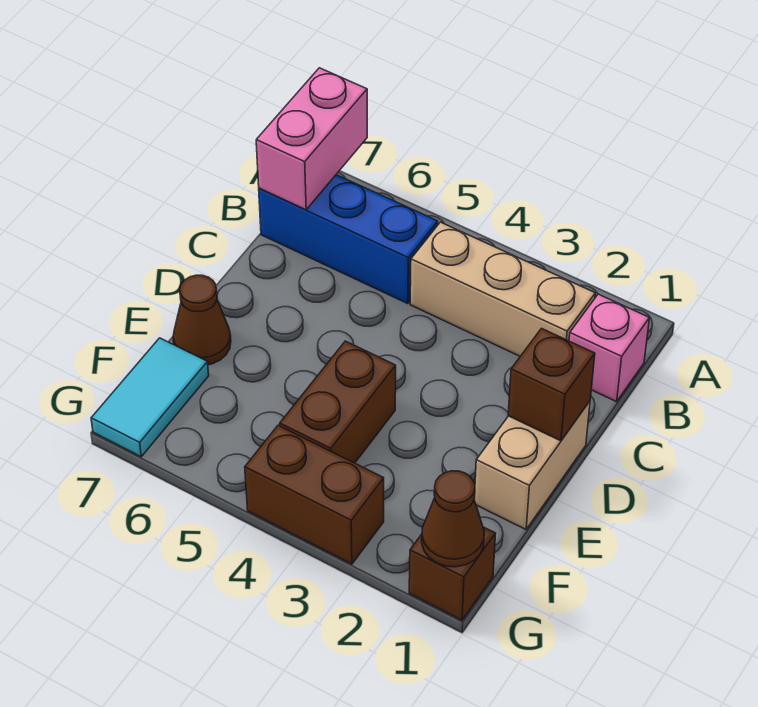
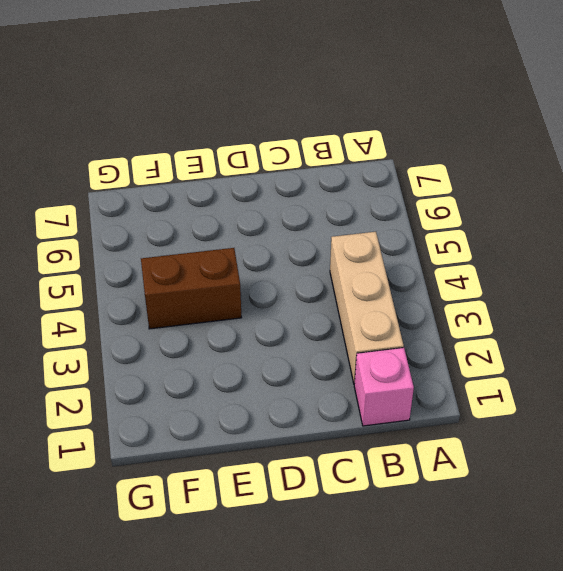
none -> blue brick B5:B7 level 1
none -> tan brick D1:E1 level 1
none -> brown cone E7 level 1

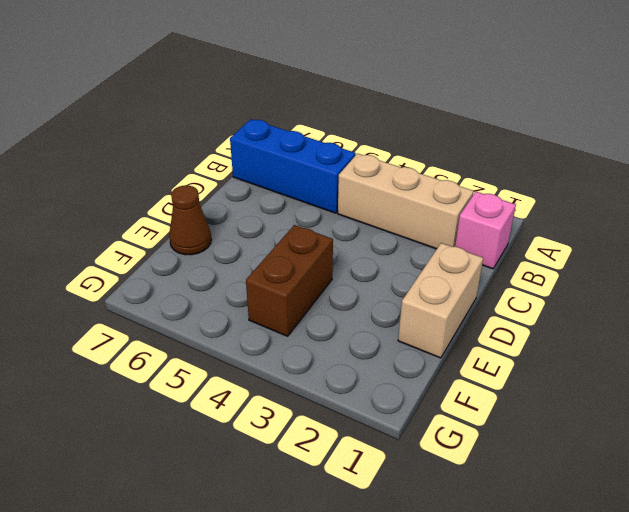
none -> cyan tile F7:G7 level 1
none -> brown brick G1 level 1
none -> brown brick G3:G4 level 1

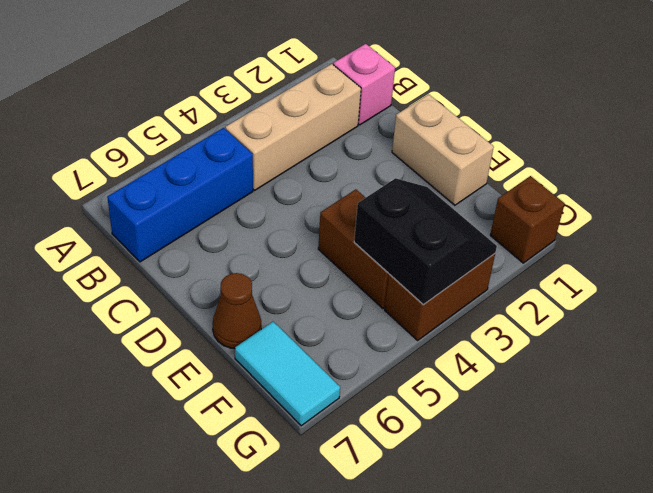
black slope F3:G4 level 2 top 4 -> none
none -> pink brick A7:B7 level 2
none -> brown brick D1 level 2
none -> brown cone G1 level 2

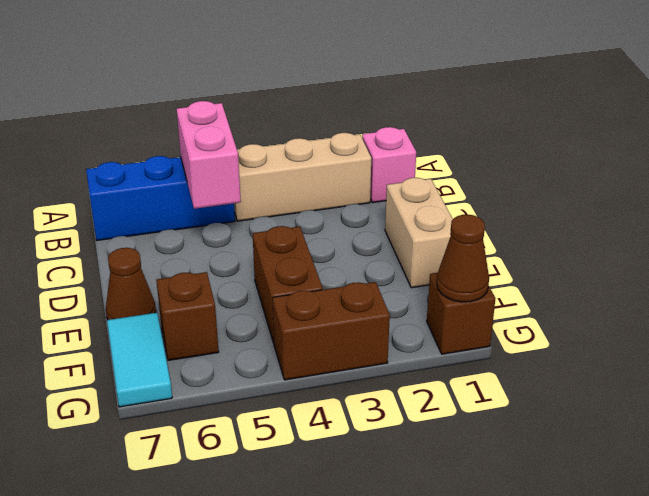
pink brick B5:C5 level 2 -> pink brick A7:B7 level 2
brown brick F6 level 1 -> brown brick D1 level 2

